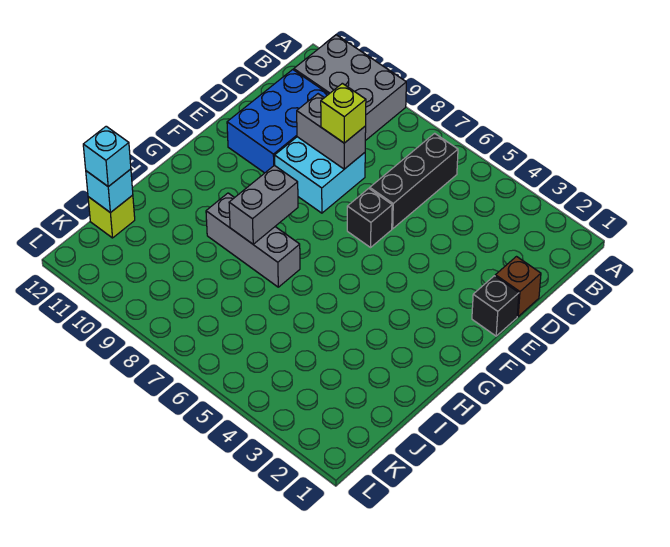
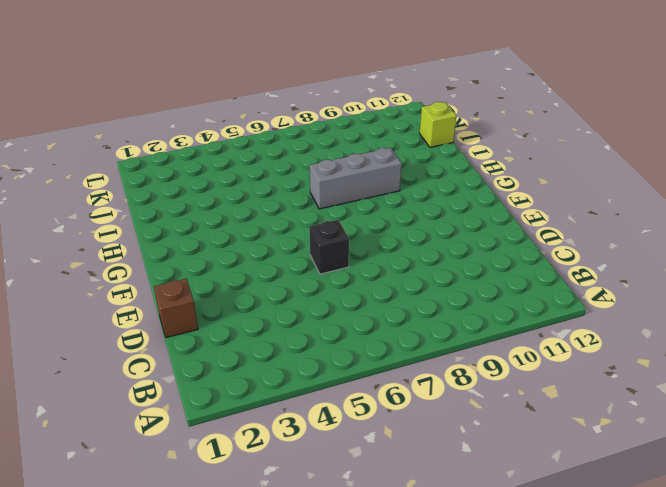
none -> grey brick A9:B11 level 1
none -> black brick B6:D6 level 1
none -> blue brick C10:E11 level 1

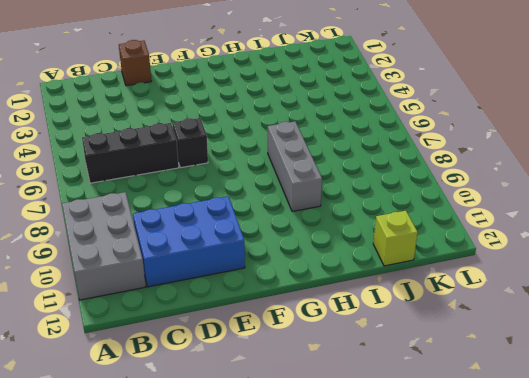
none -> cyan brick D8:E9 level 1
none -> black brick E1 level 1
none -> grey brick D8:D9 level 2

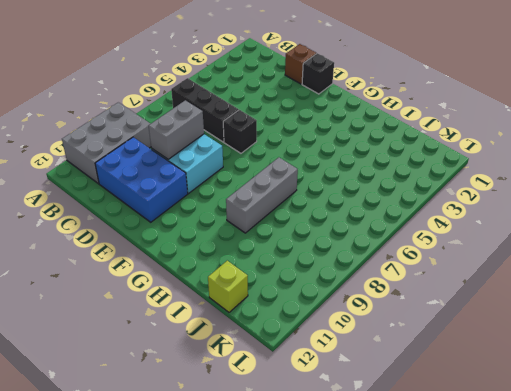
none -> grey brick G8:H8 level 2
none -> cyan brick J12 level 2
none -> lime brick D8 level 3

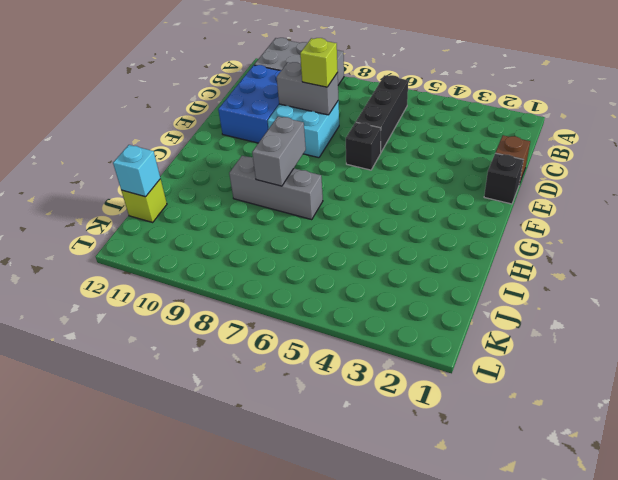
none -> cyan brick J12 level 3

